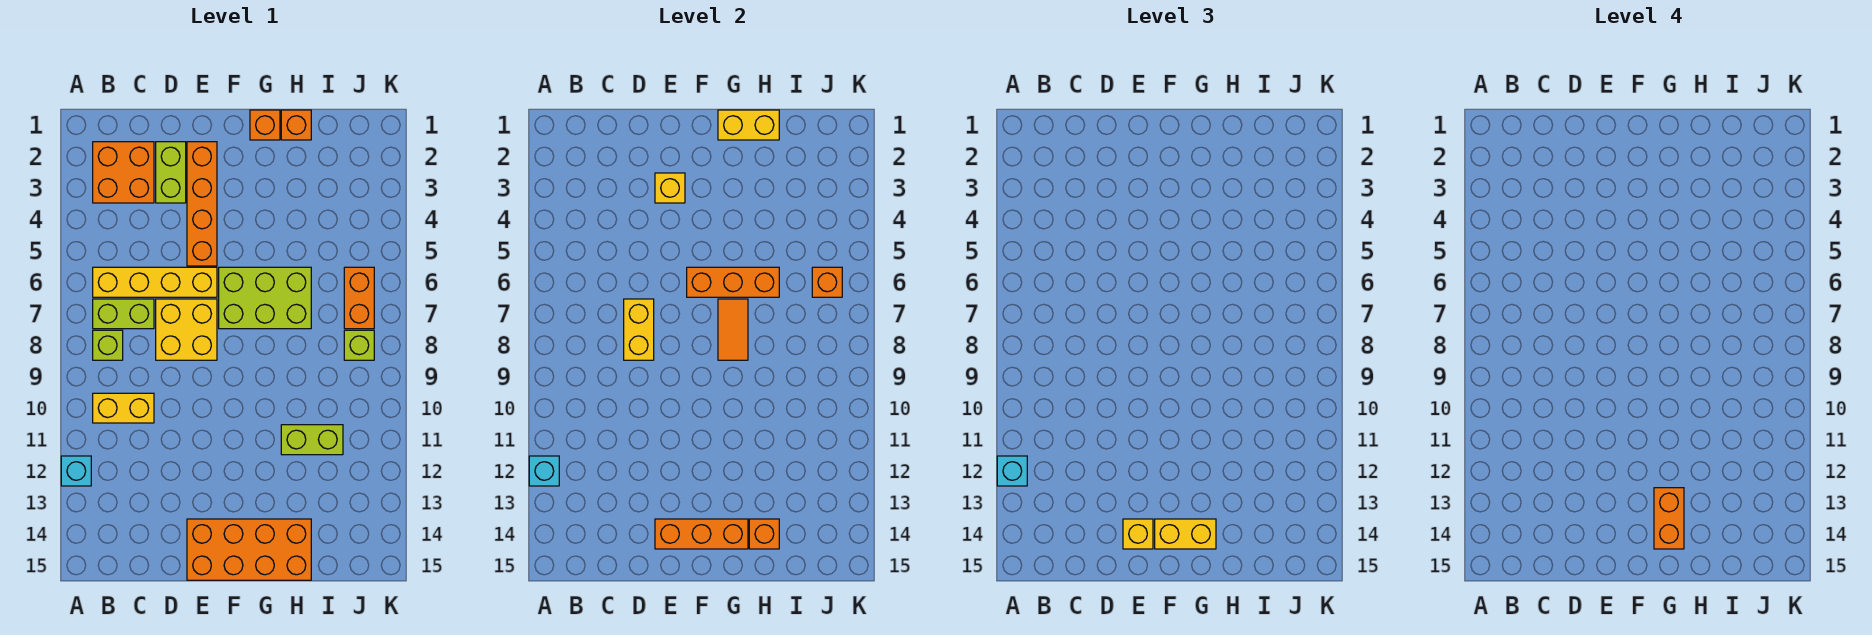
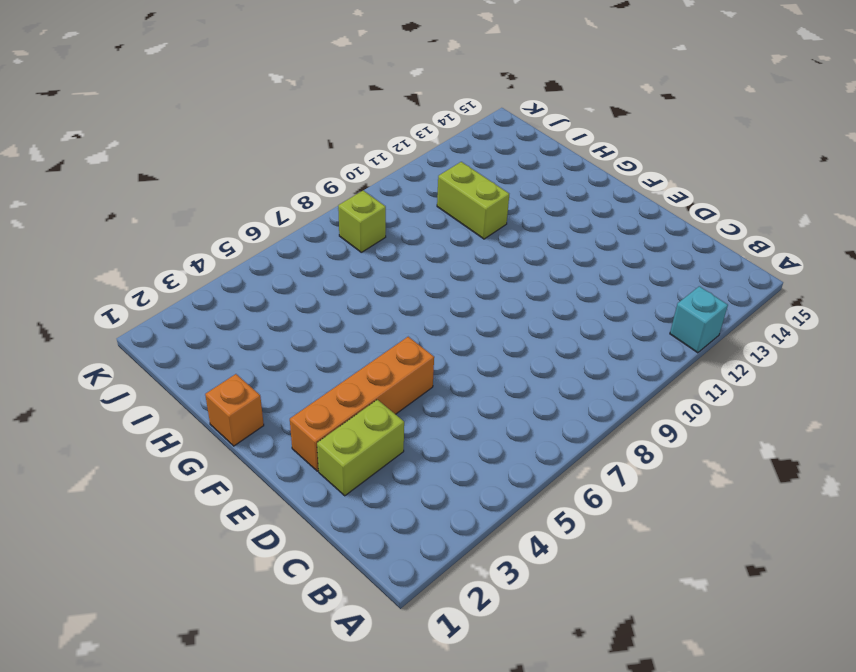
none -> orange brick B2:C3 level 1
none -> yellow brick B6:E6 level 1
none -> lime brick B7:C7 level 1

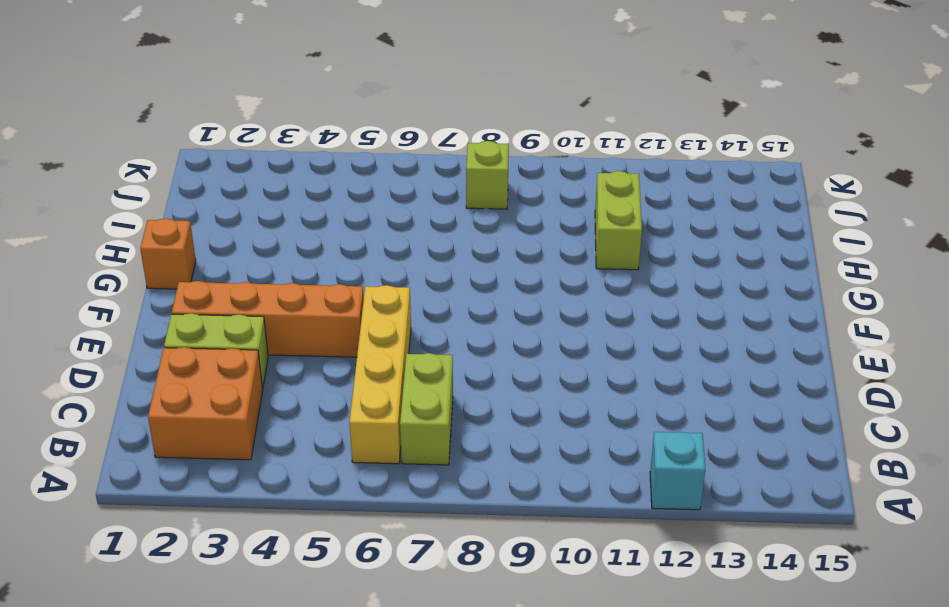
none -> lime brick B8 level 1
none -> yellow brick B10:C10 level 1
none -> yellow brick D7:E8 level 1

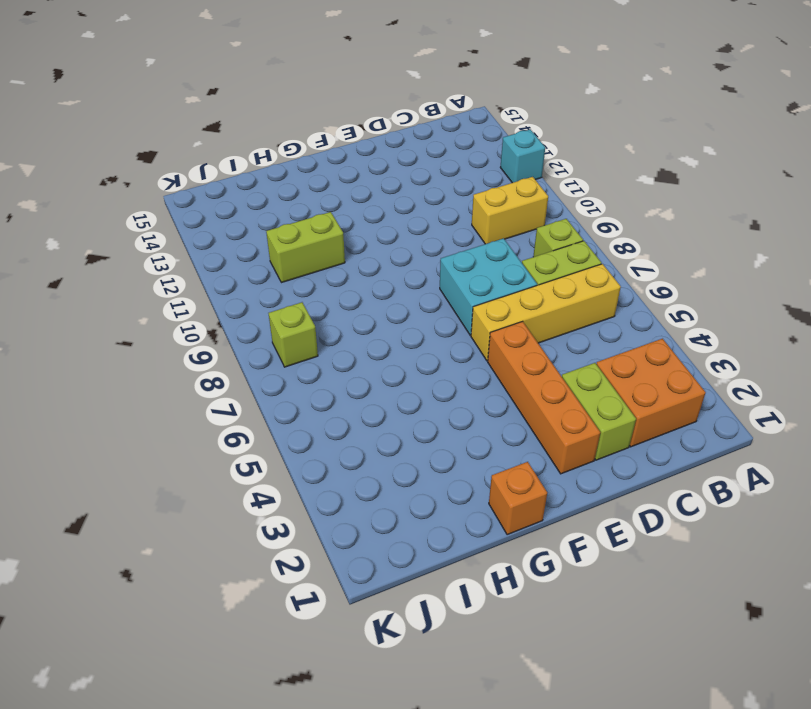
cyan brick D7:E8 level 1 -> yellow brick D7:E8 level 1
none -> orange brick E14:H15 level 1
none -> lime brick F6:H7 level 1
none -> orange brick H1 level 1

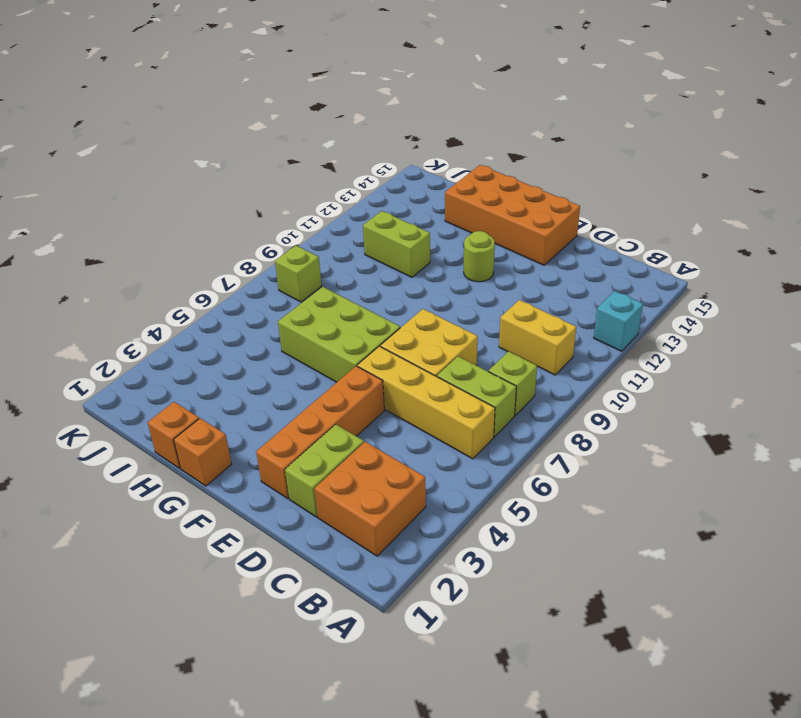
lime round brick F12 level 1 -> none
none -> orange brick J6:J7 level 1
none -> cyan brick A12 level 2
none -> yellow brick D7:D8 level 2

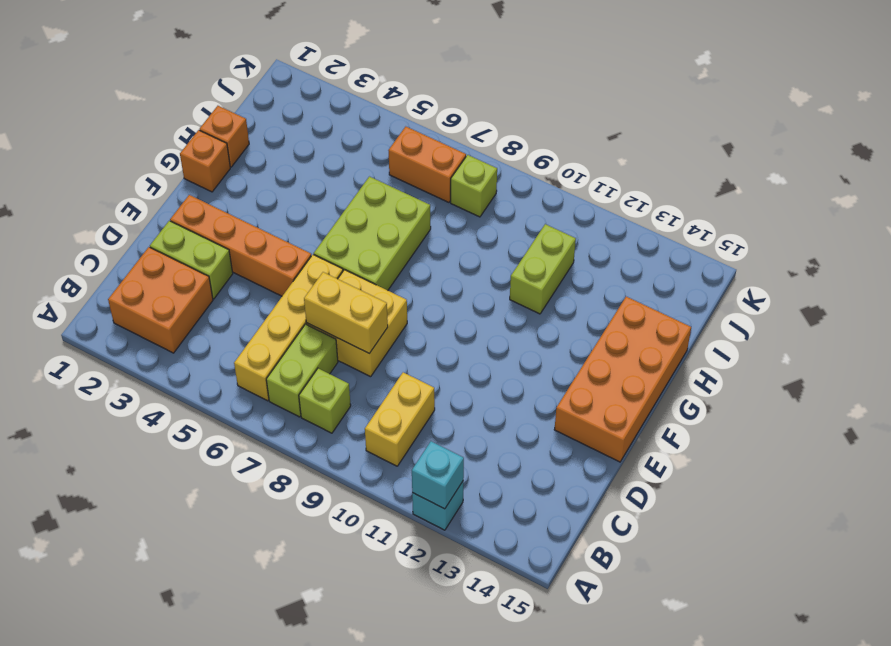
none -> yellow brick E3 level 2
none -> orange brick E14:G14 level 2
none -> orange brick F6:H6 level 2

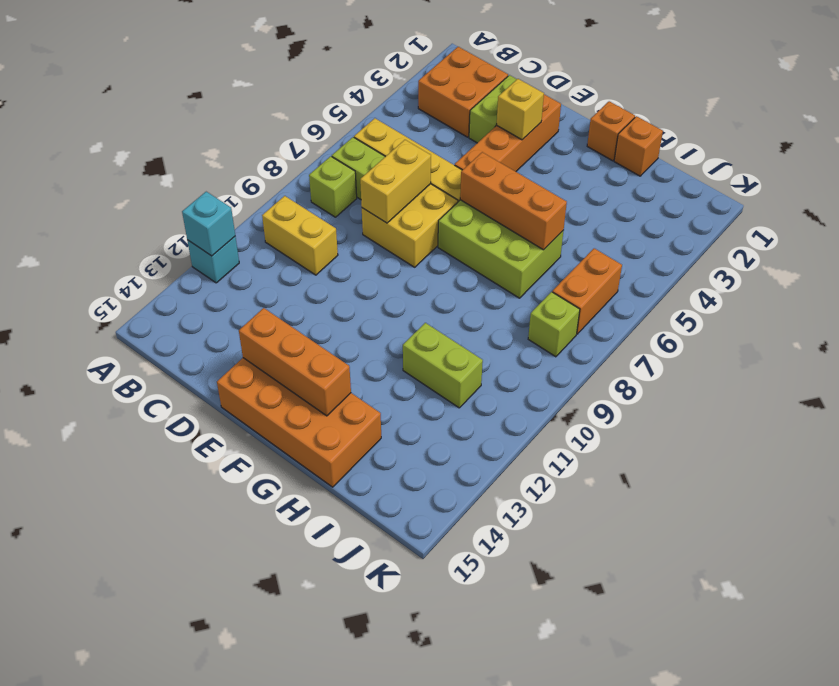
none -> yellow brick G1:H1 level 2
none -> orange tile G7:G8 level 2
none -> orange brick H14 level 2

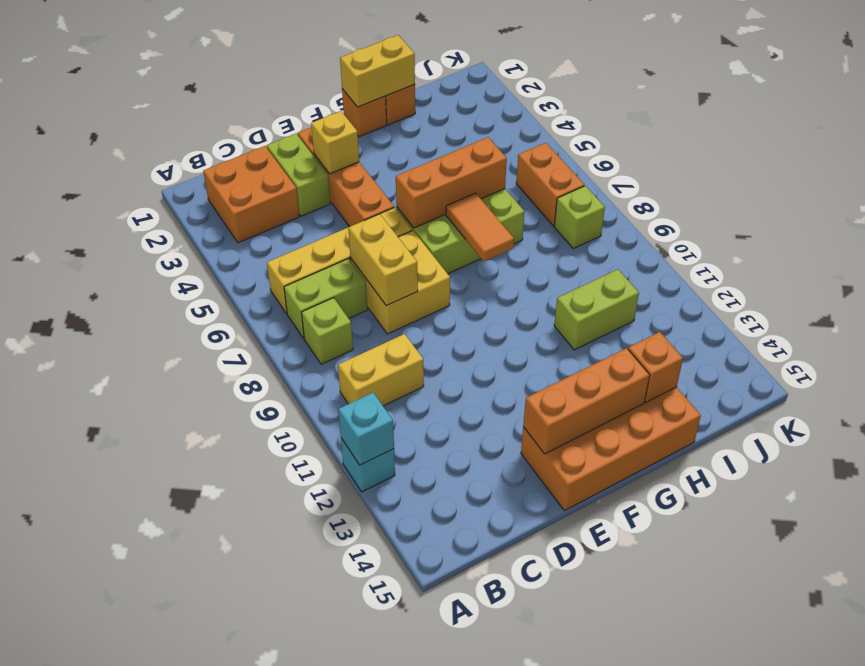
none -> orange brick J6 level 2
none -> cyan brick A12 level 3
none -> yellow brick E14 level 3

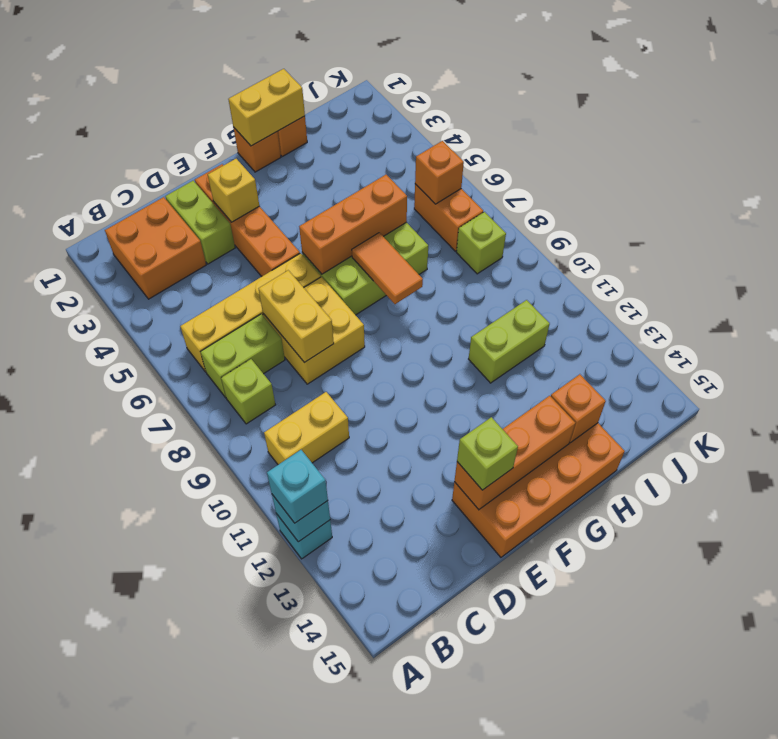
lime brick E14 level 3 -> yellow brick E14 level 3
none -> yellow brick F14:G14 level 3
none -> orange brick G13:G14 level 4

